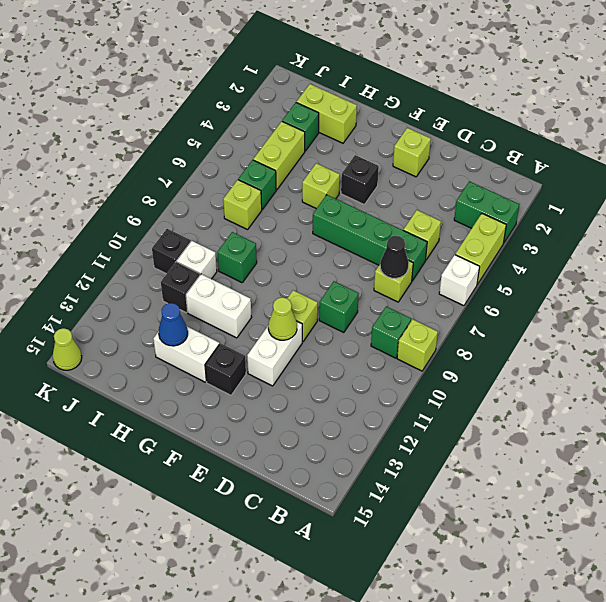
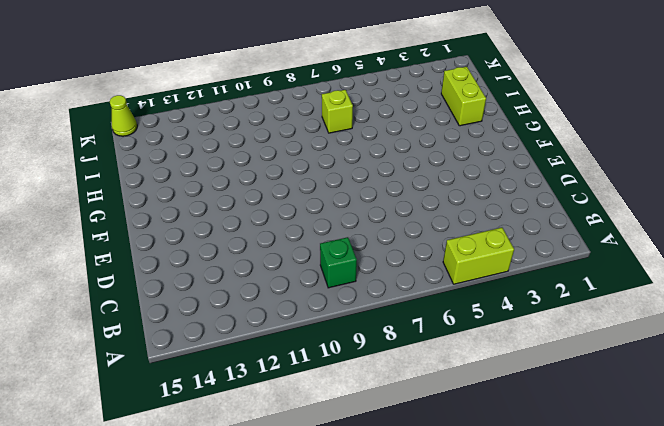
none -> green brick A3:B3 level 1
none -> white brick A6 level 1
none -> lime brick A9 level 1
none -> lime brick C5 level 1

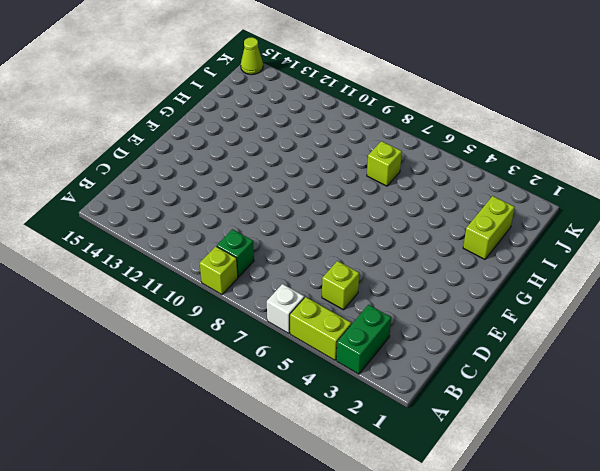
none -> green brick C6:F6 level 1
none -> lime brick C7 level 1
none -> green brick D9 level 1
none -> lime brick E2 level 1

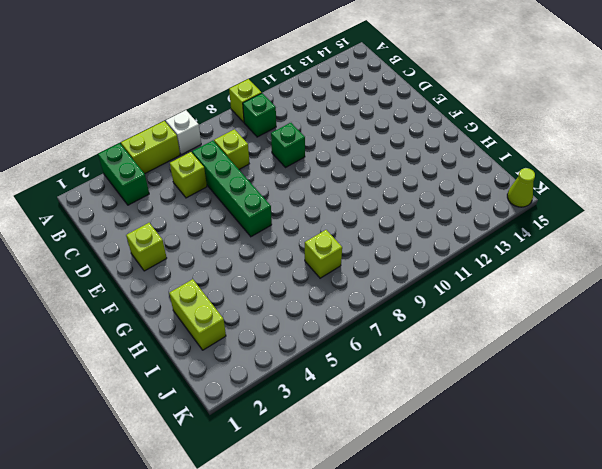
none -> lime brick E10 level 1
none -> white brick E11:E12 level 1
none -> black brick F4 level 1
none -> black brick F13 level 1

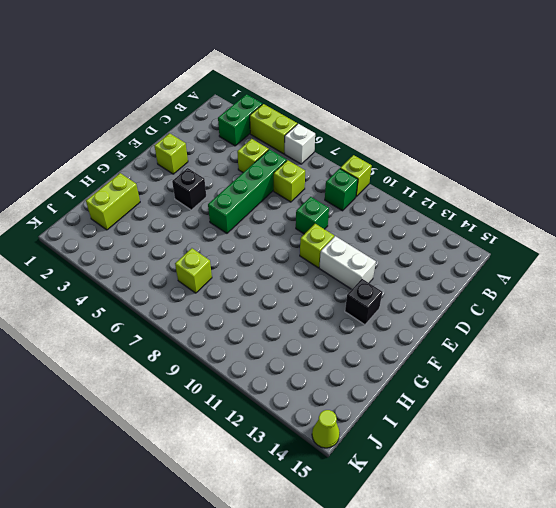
none -> lime brick G5 level 1
none -> white brick G11:H11 level 1
none -> white brick G13:H13 level 1
none -> green brick H9 level 1

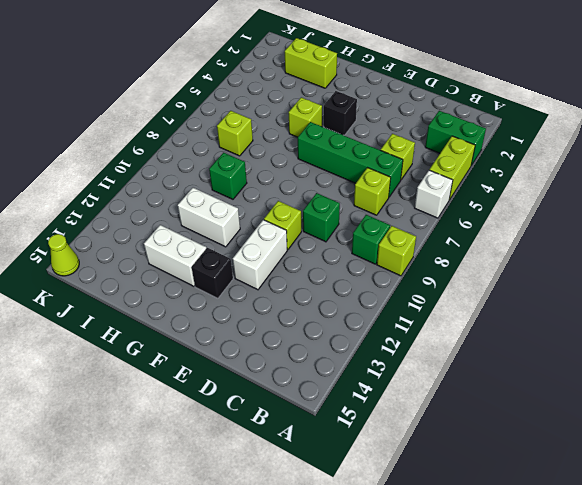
none -> lime brick E2 level 1
none -> green brick I3 level 1
none -> lime brick I4:I5 level 1
none -> green brick I6 level 1

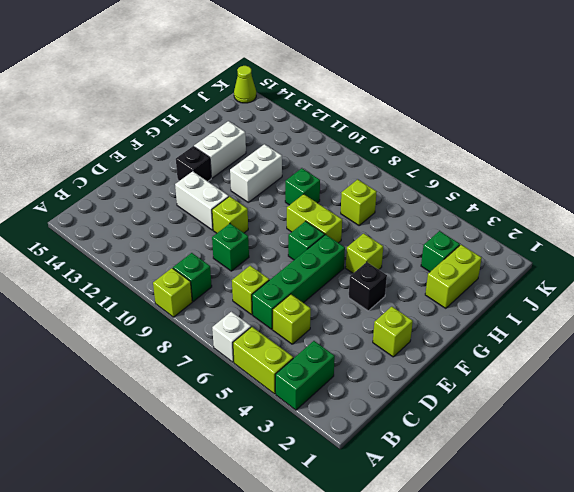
green brick F7 level 1 -> green brick I6 level 1
lime brick G7:G8 level 1 -> lime brick I4:I5 level 1
none -> white brick I10 level 1
none -> black brick I11 level 1
none -> black brick J10 level 1
none -> black cone C7 level 2

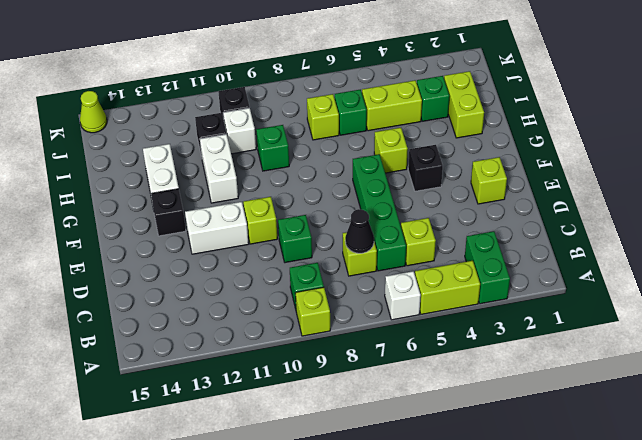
none -> lime cone E11 level 2
none -> blue cone H13 level 2

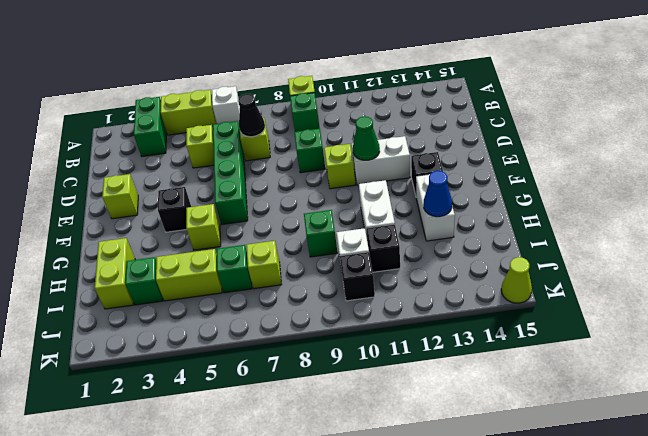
green cone E11 level 2 -> lime cone E11 level 2

